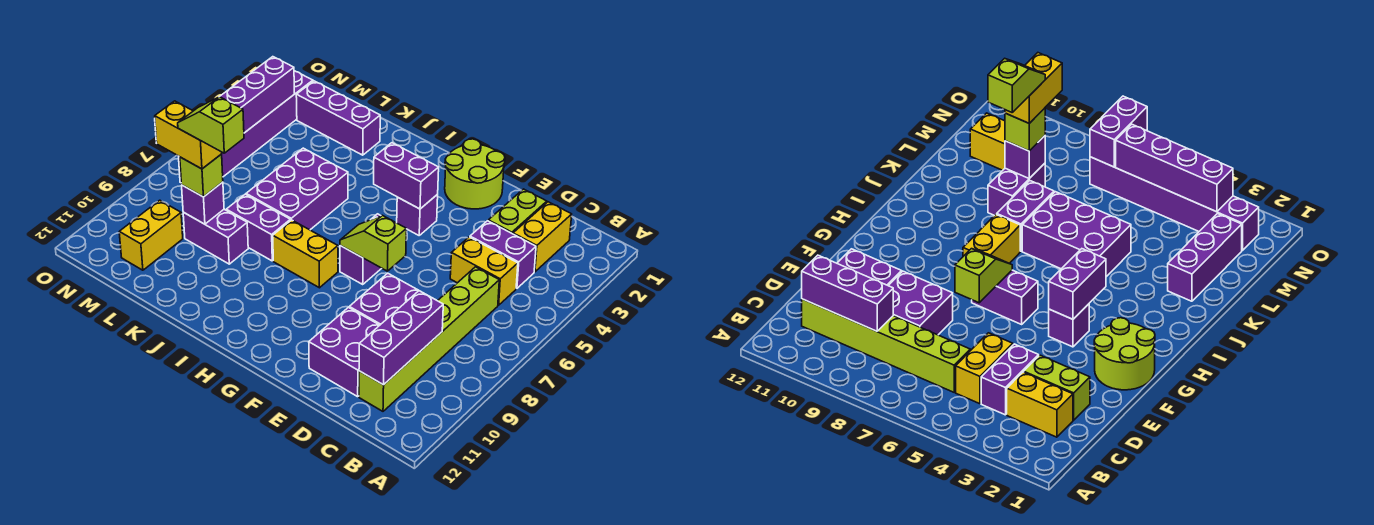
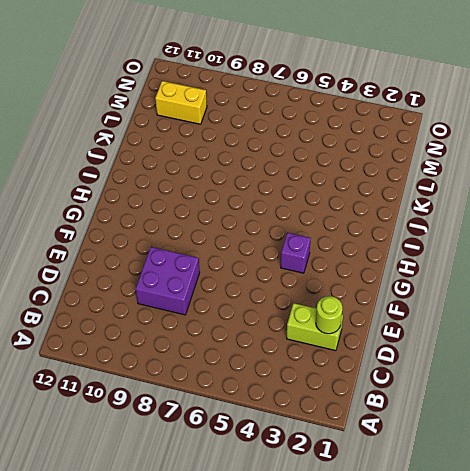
lime round brick D2 level 2 -> none
none -> yellow brick C2:C3 level 1
none -> purple brick C4:D4 level 1
none -> yellow brick C5:D5 level 1

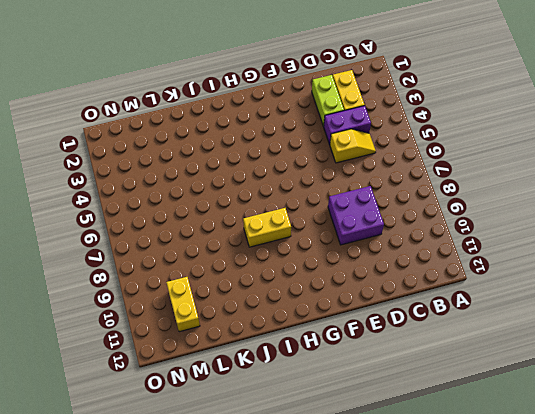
yellow slope C5:D5 level 1 top D -> yellow brick C5:D5 level 1
none -> lime brick C6:C11 level 1
none -> purple brick D10:E11 level 1
none -> lime round brick F1:G2 level 1

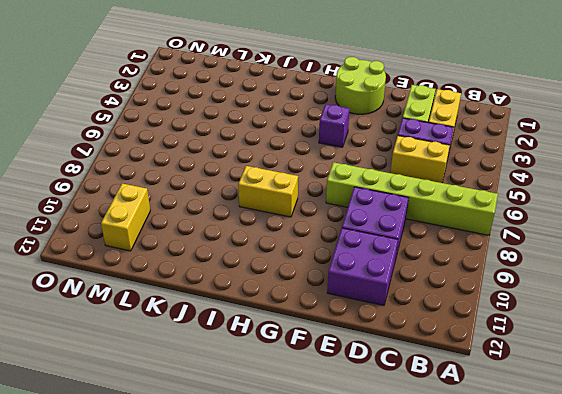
lime brick A7:F7 level 1 -> lime brick C6:C11 level 1
none -> purple brick G6:G7 level 1
none -> purple brick J5:K7 level 1
none -> purple brick J8:K8 level 1

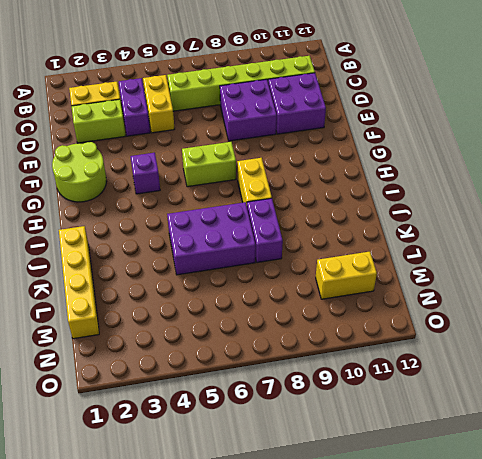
lime brick G6:G7 level 1 -> purple brick G6:G7 level 1
yellow brick J1:M1 level 1 -> none
none -> purple brick K2:M2 level 1
none -> purple brick K9:L9 level 1
none -> purple brick N2:N7 level 1

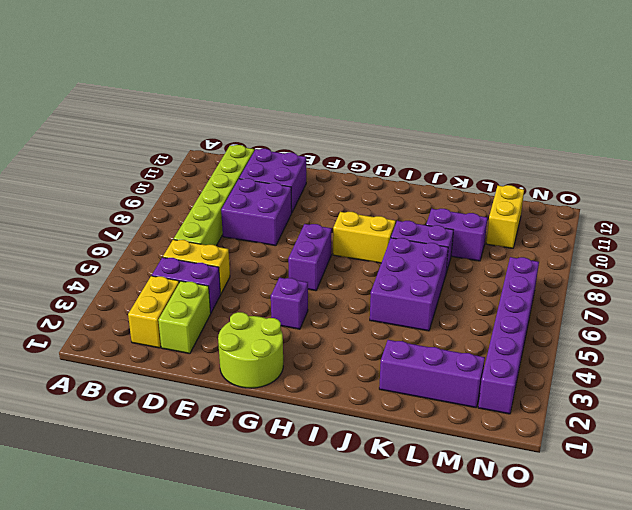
none -> purple brick C9:C11 level 2
none -> lime slope F7:G7 level 2 top F
none -> purple brick G4:H4 level 2

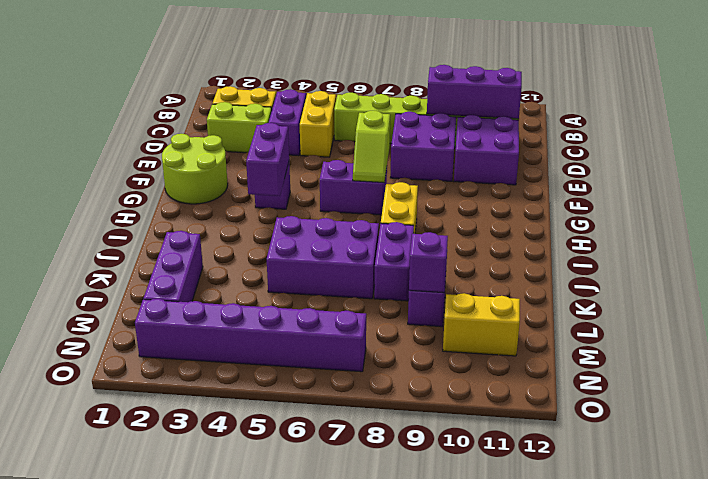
none -> purple brick N3:N6 level 2
none -> purple brick N7:O7 level 2
none -> lime brick L9 level 3

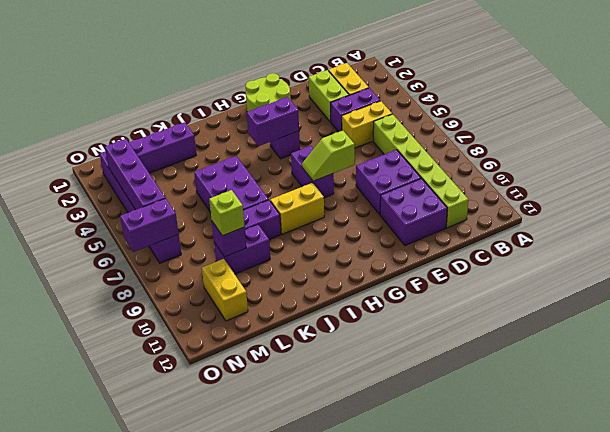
none -> purple brick C9:C11 level 2
none -> yellow brick L9:M9 level 4
none -> lime slope K9:L9 level 5 top K

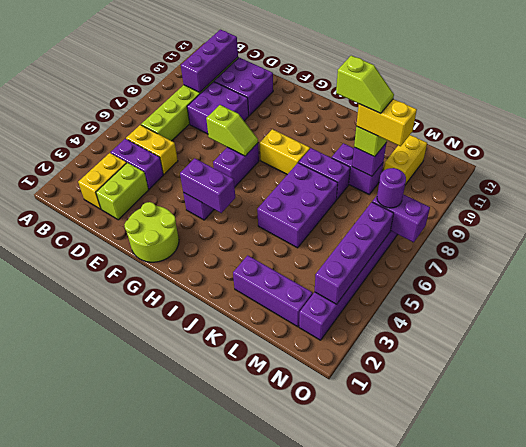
purple round brick N7 level 3 -> none

